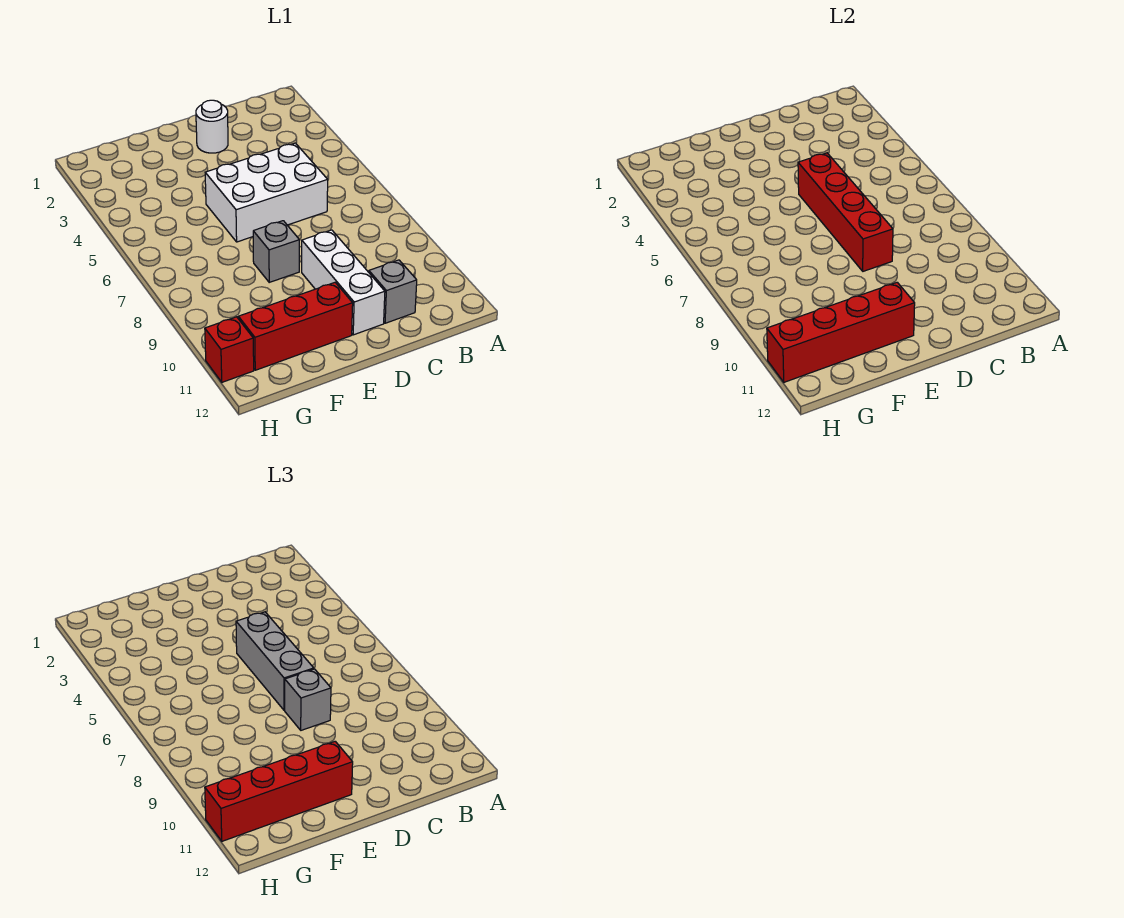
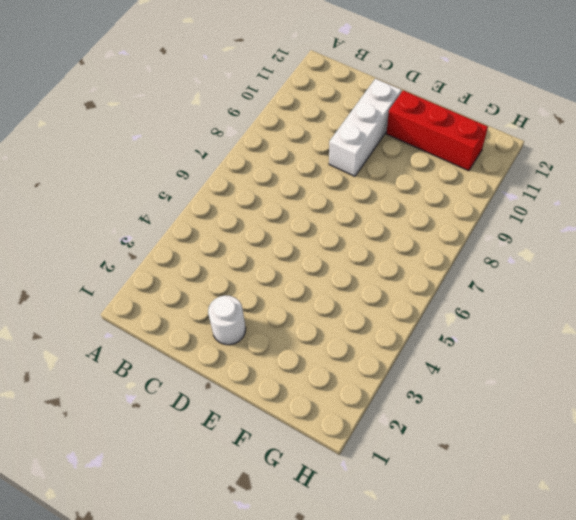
none -> white brick C5:E6 level 1
none -> grey brick C11 level 1
none -> grey brick E8 level 1

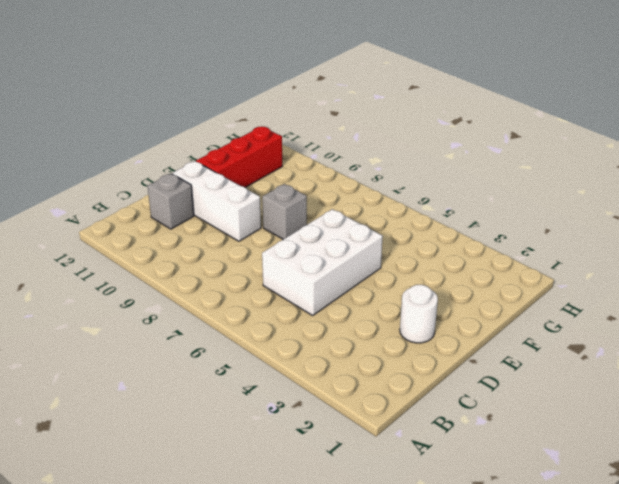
none -> red brick H11 level 1
none -> red brick D5:D8 level 2
none -> red brick E11:H11 level 2

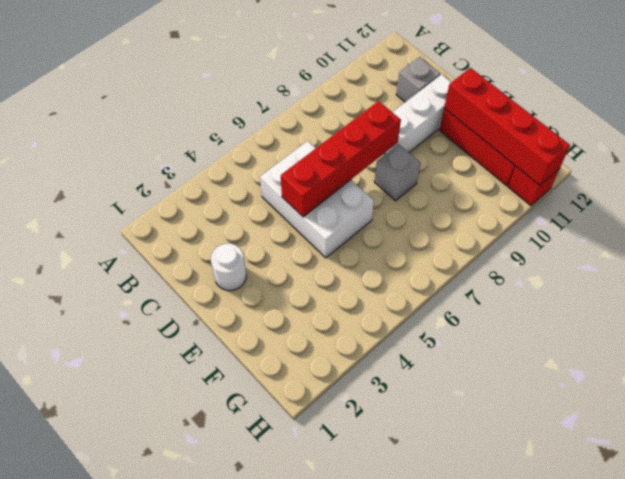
none -> grey brick D5:D7 level 3
none -> grey brick D8 level 3
none -> red brick E11:H11 level 3

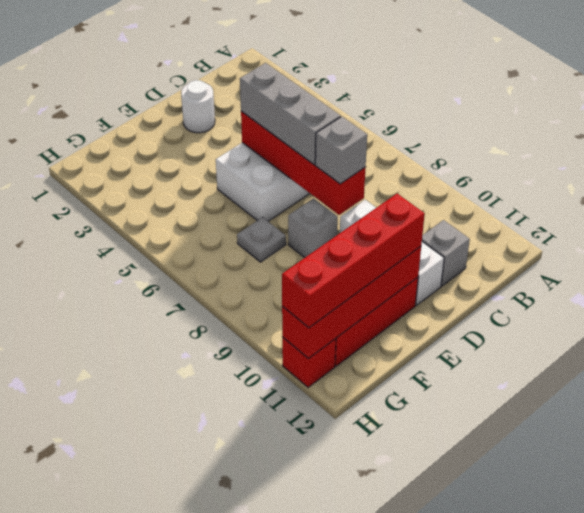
grey plate F7 level 1 -> none

